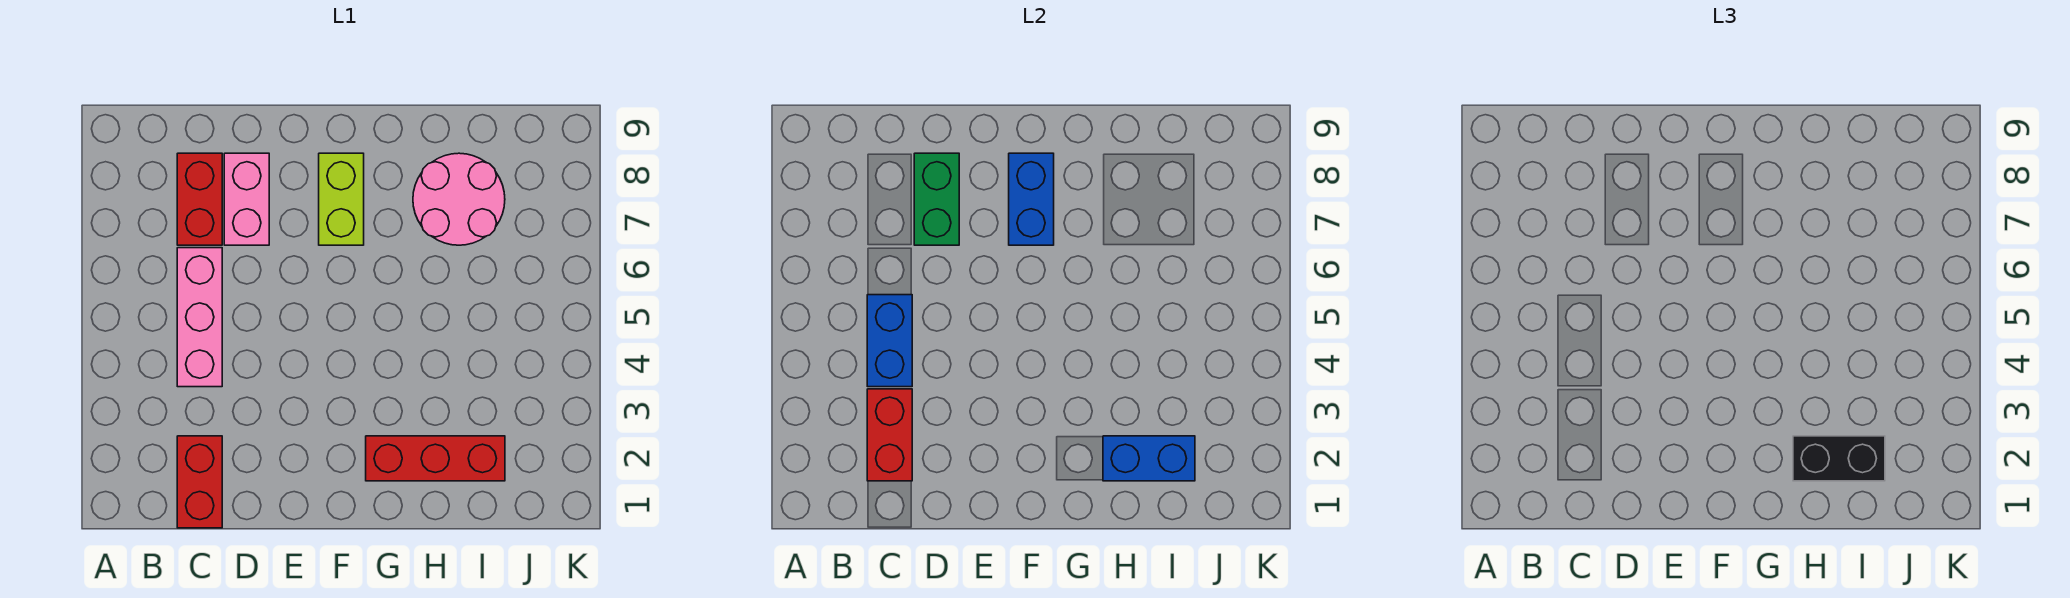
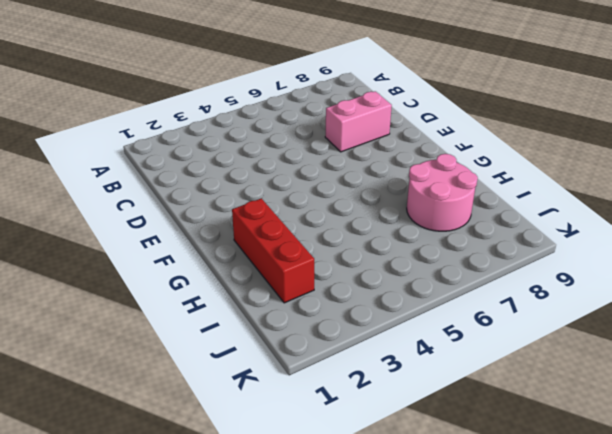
none -> red brick C1:C2 level 1
none -> pink brick C4:C6 level 1
none -> red brick C7:C8 level 1

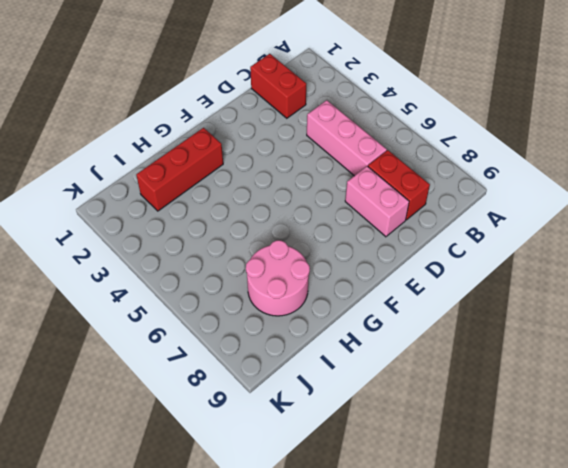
none -> lime brick F7:F8 level 1
none -> red brick C2:C3 level 2
none -> blue brick C4:C5 level 2

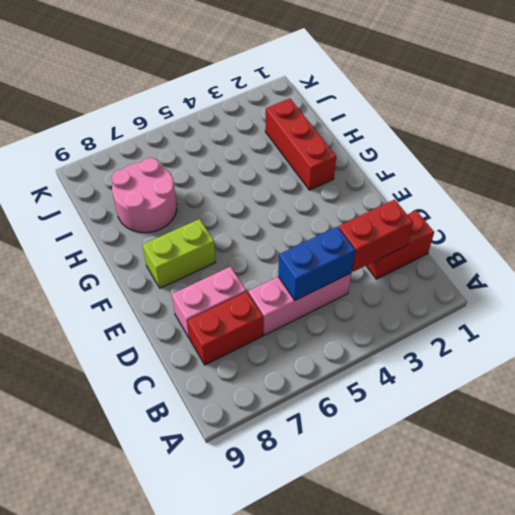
none -> green brick D7:D8 level 2
none -> blue brick F7:F8 level 2
none -> blue brick H2:I2 level 2

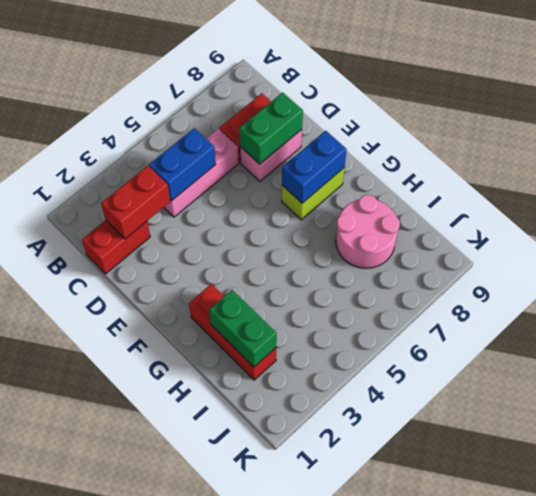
green brick H2:I2 level 2 -> blue brick H2:I2 level 2
none -> black brick H2:I2 level 3

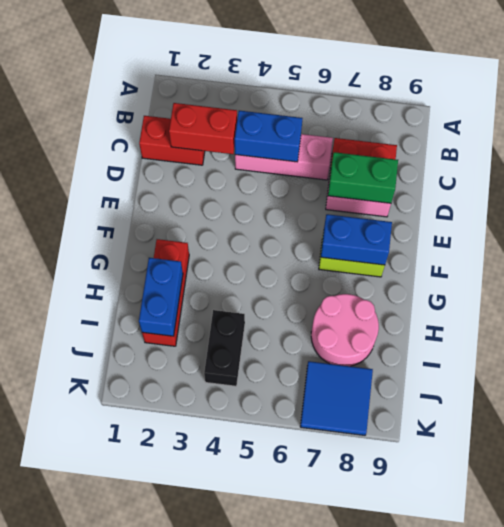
black brick I4:J4 level 1 -> black brick H2:I2 level 3
blue tile J7:K8 level 1 -> none

